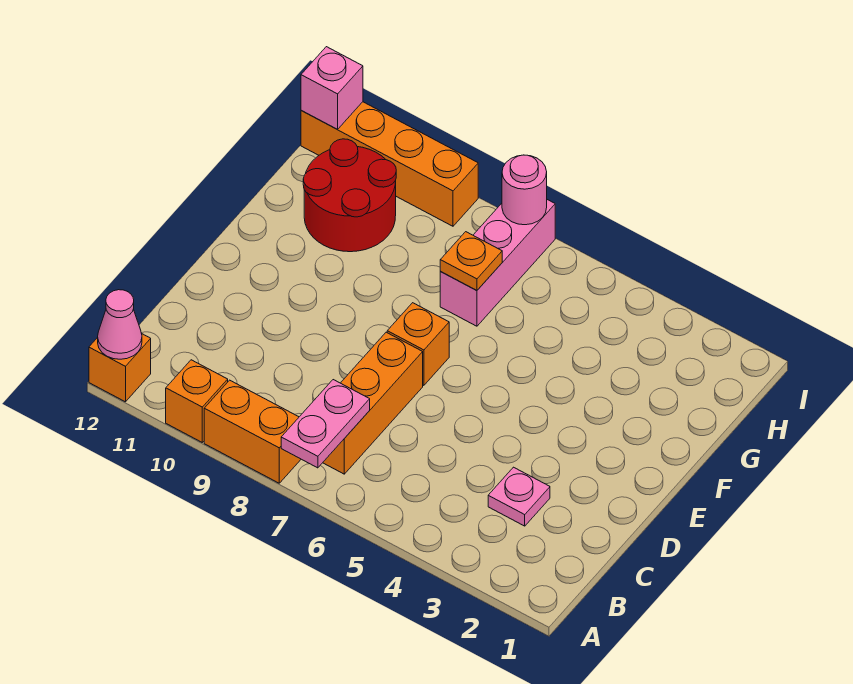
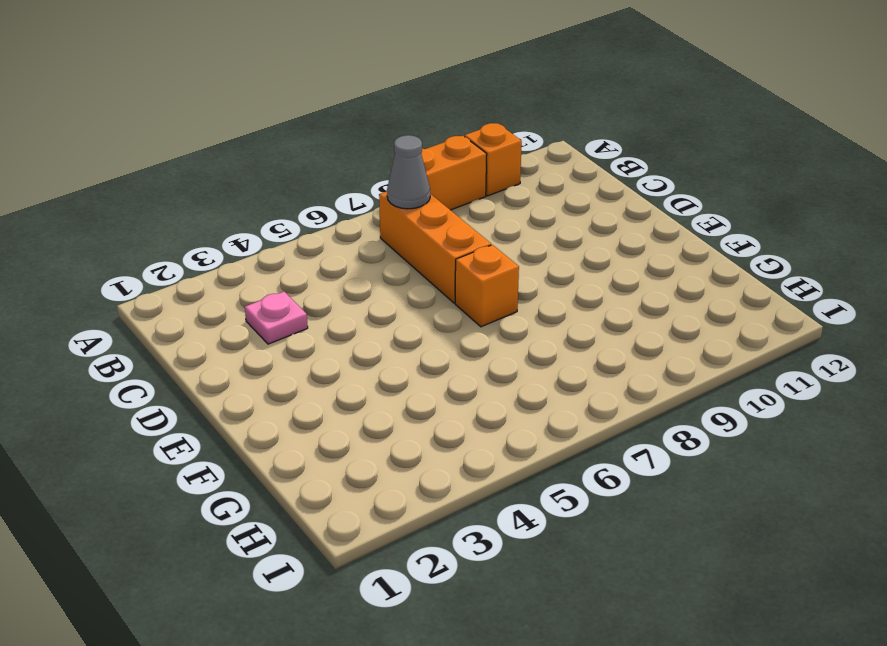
grey cone B7 level 2 -> pink plate A7:B7 level 2
none -> orange brick A12 level 1
none -> pink brick G7:I7 level 1
none -> red round brick G10:H11 level 1

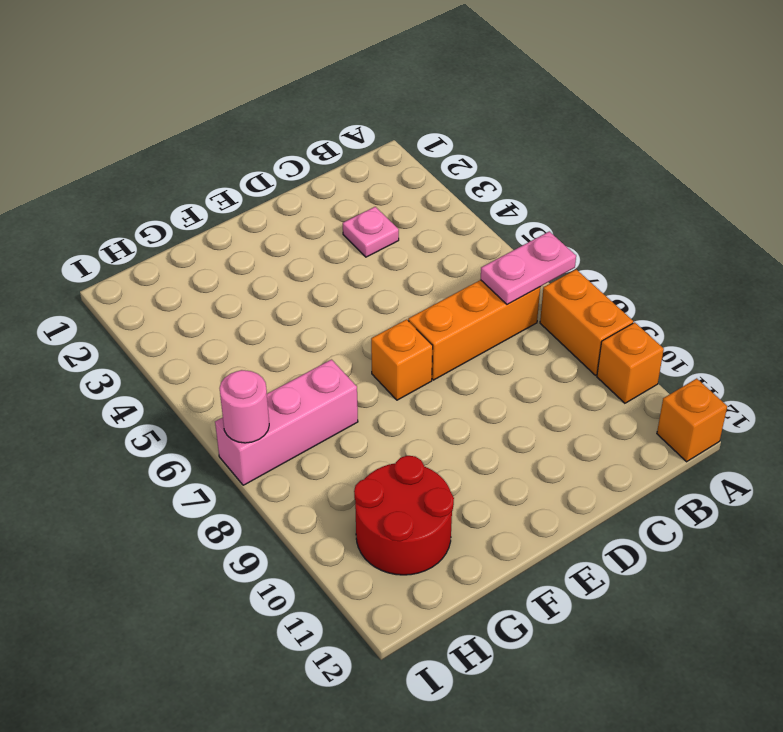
none -> orange brick I9:I12 level 1
none -> pink cone A12 level 2
none -> orange plate G7 level 2

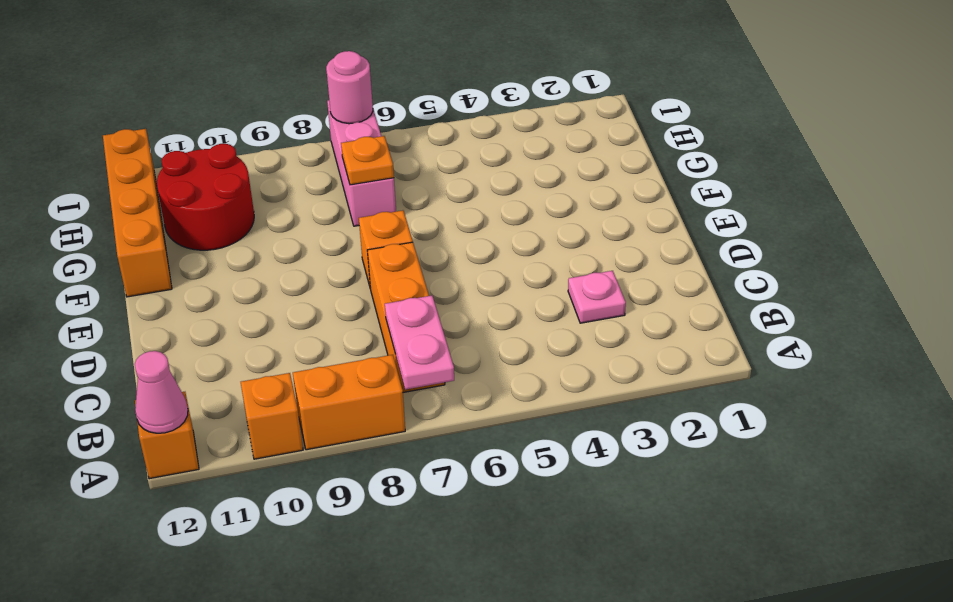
orange brick F12:I12 level 1 -> orange brick I9:I12 level 1
none -> pink brick I12 level 2

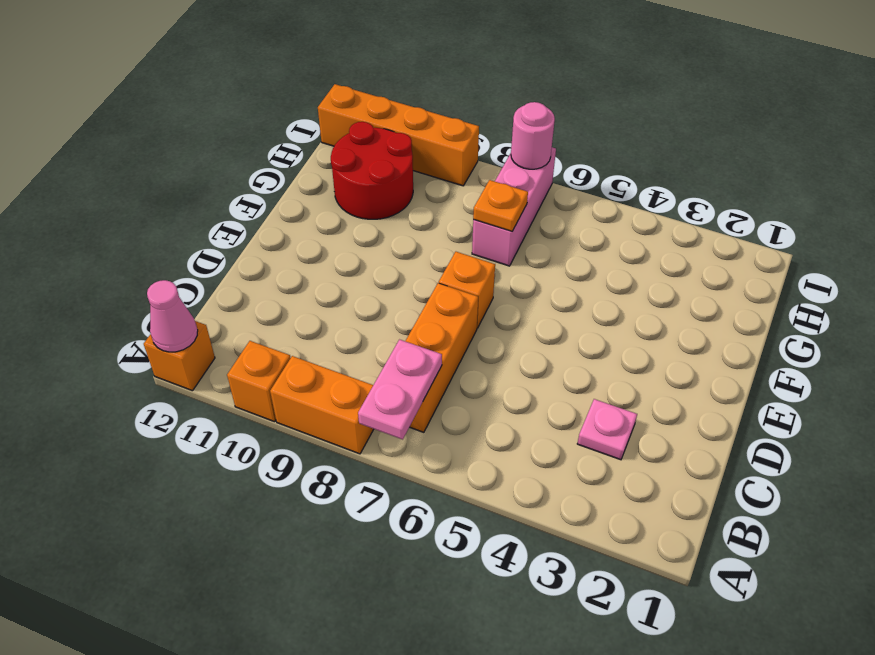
none -> pink brick I12 level 2

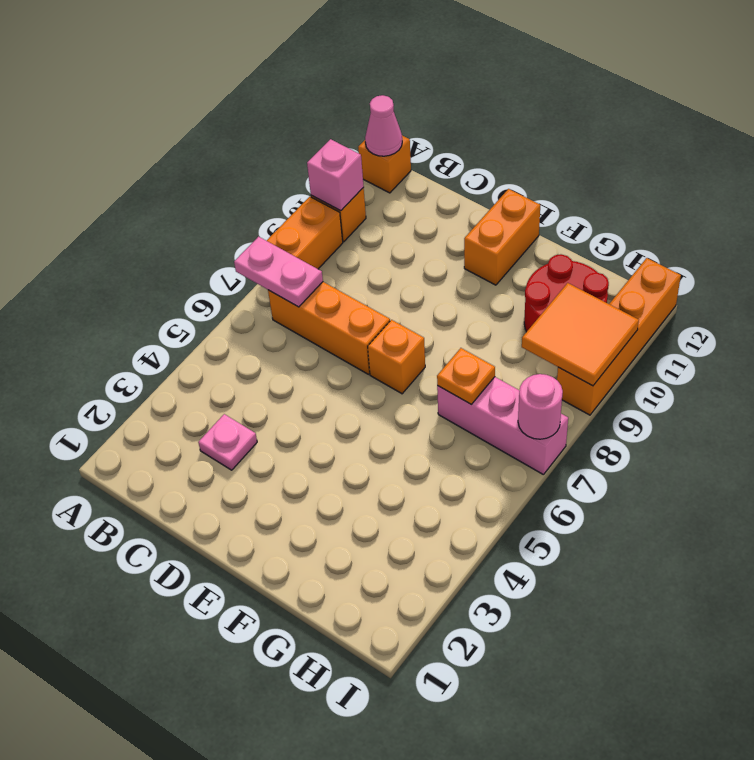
pink brick A10 level 2 -> pink brick I12 level 2
orange brick E11:E12 level 1 -> none
orange tile H9:I10 level 2 -> none

